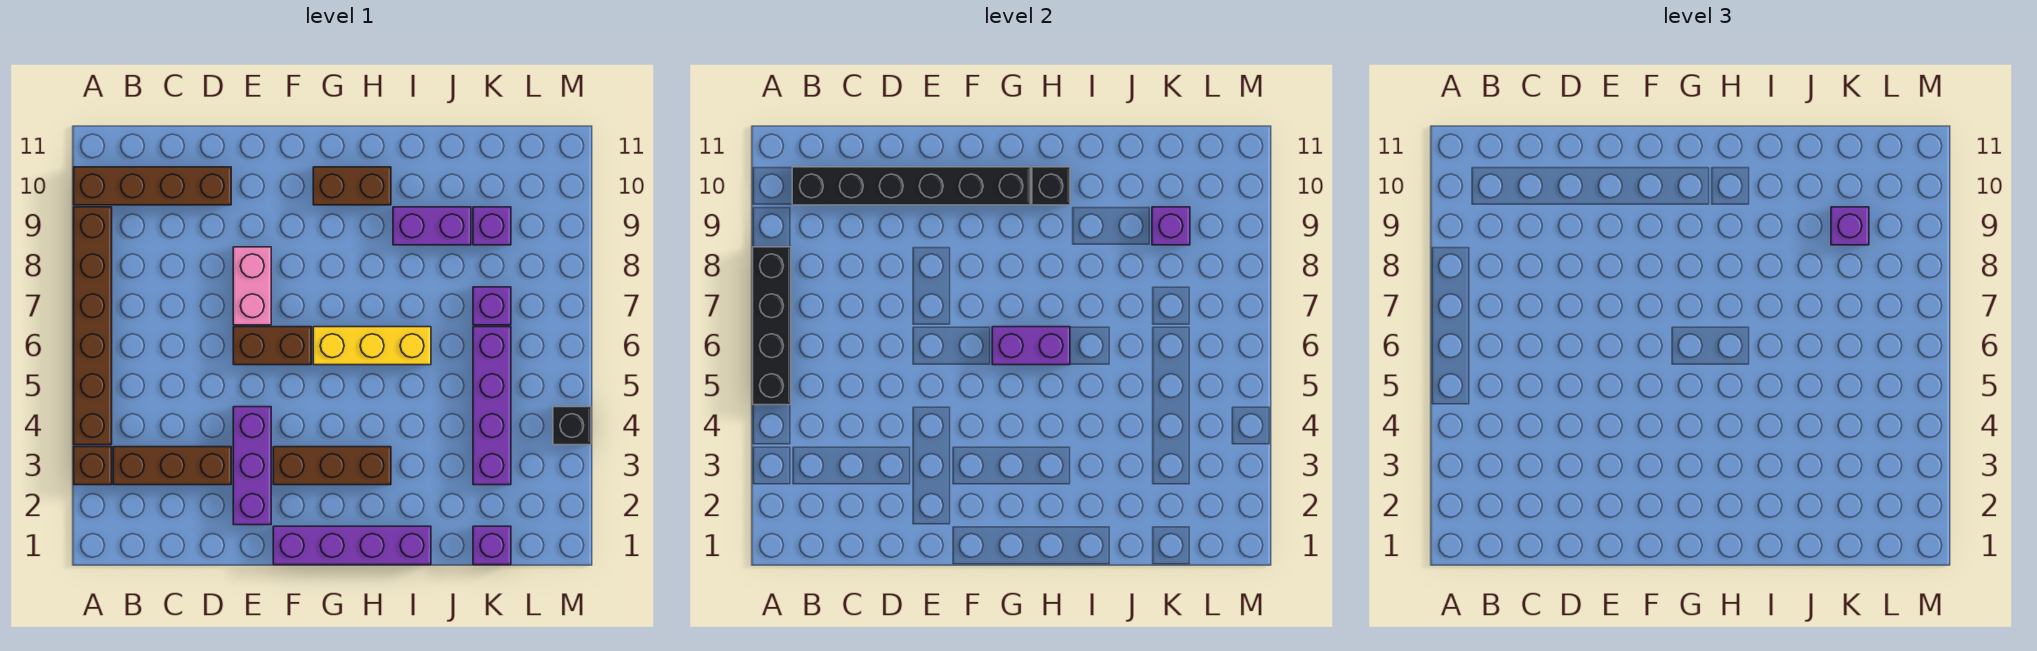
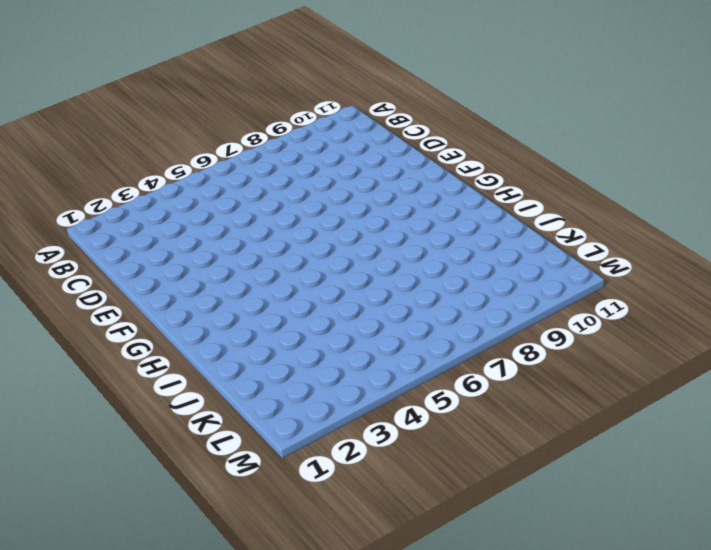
none -> brown brick A3 level 1
none -> brown brick A4:A9 level 1
none -> brown brick A10:D10 level 1

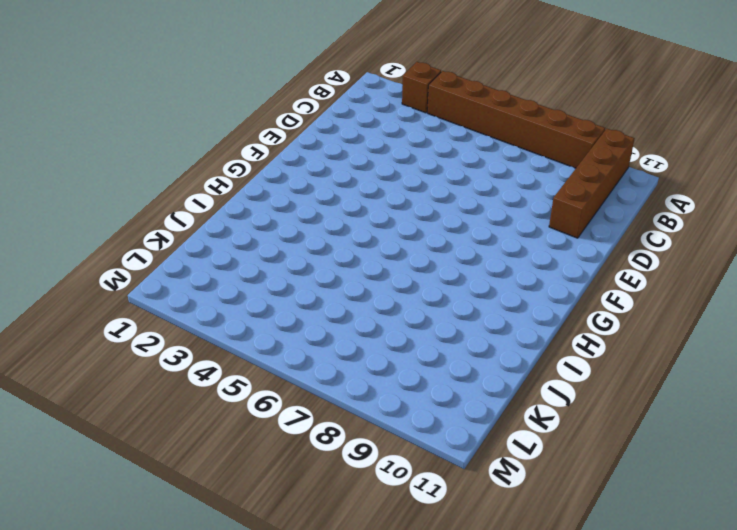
none -> brown brick B3:D3 level 1
none -> purple brick E2:E4 level 1
none -> brown brick E6:F6 level 1

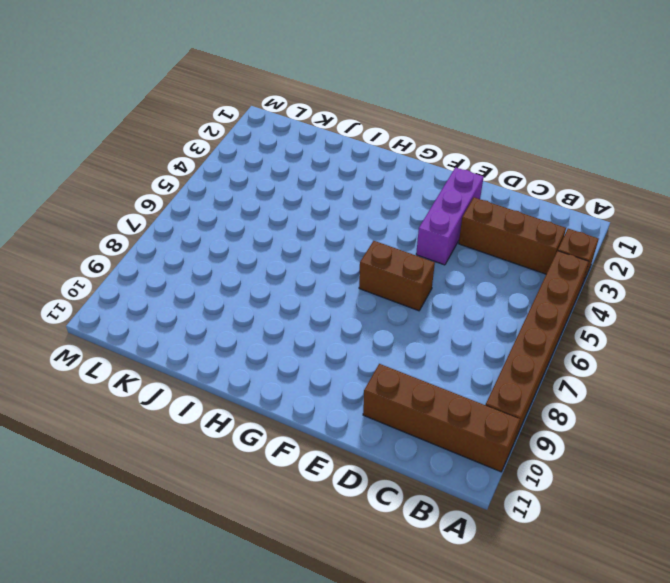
none -> pink brick E7:E8 level 1
none -> purple brick F1:I1 level 1
none -> brown brick F3:H3 level 1

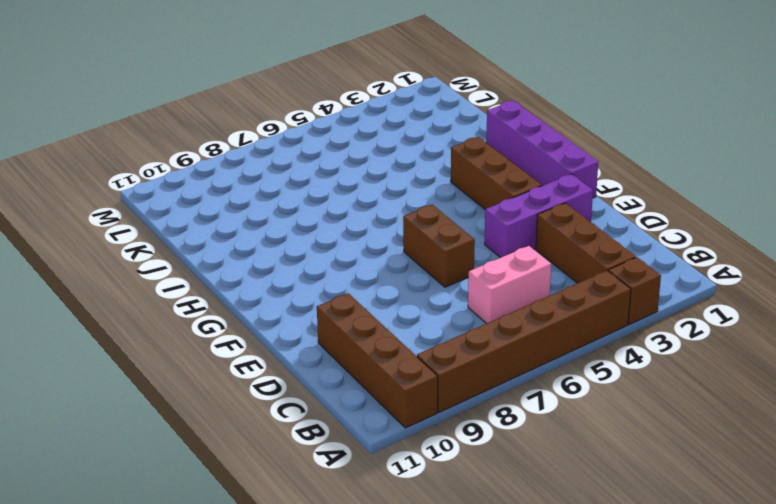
pink brick C5:C6 level 1 -> pink brick E7:E8 level 1
none -> yellow brick G6:I6 level 1
none -> brown brick G10:H10 level 1
none -> purple brick I9:J9 level 1

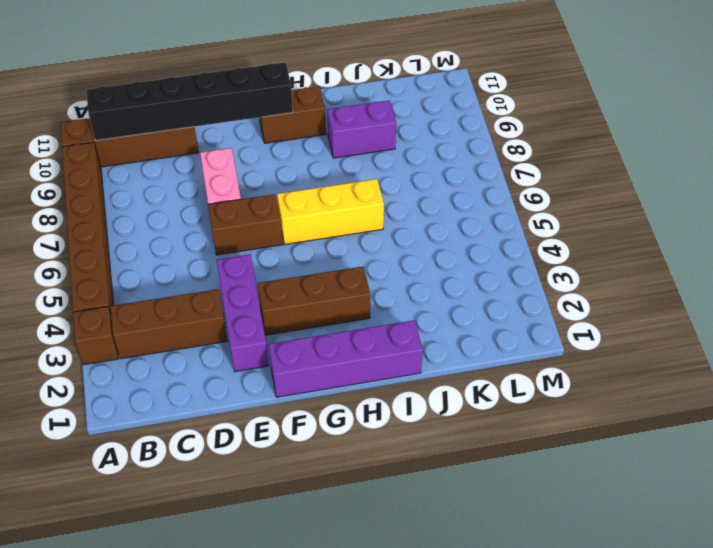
none -> purple brick K1 level 1
none -> purple brick K3:K6 level 1
none -> purple brick K7 level 1

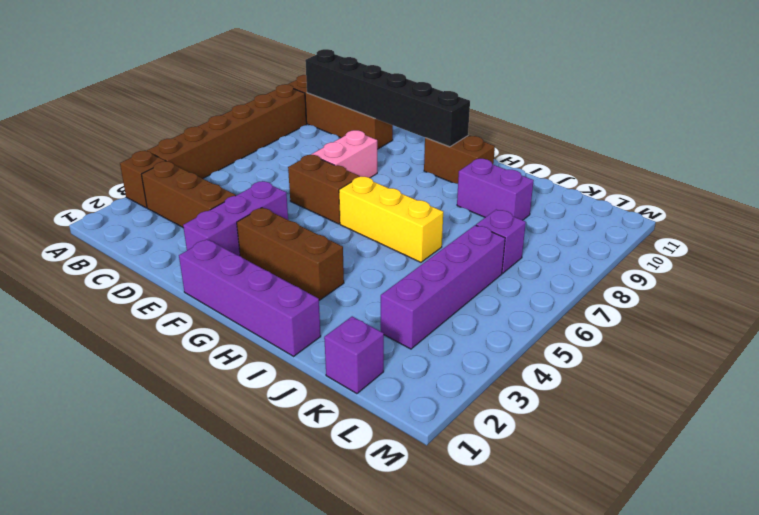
none -> purple brick K9 level 1
none -> black brick M4 level 1
none -> black brick A5:A8 level 2

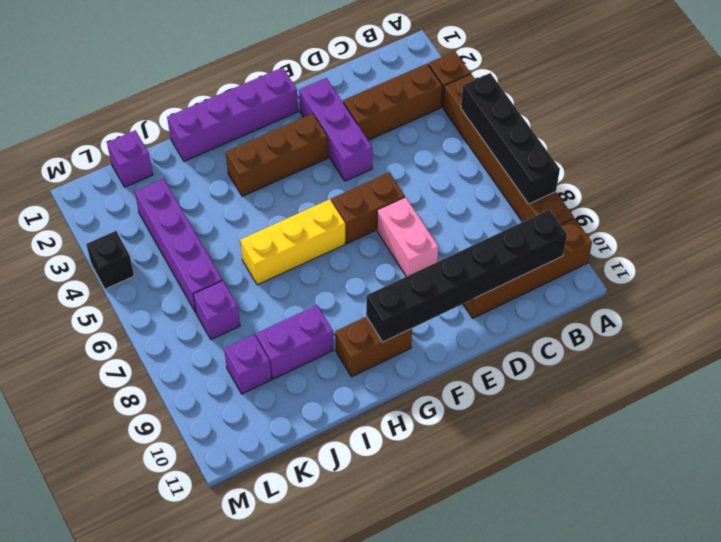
none -> purple brick G6:H6 level 2
none -> black brick H10 level 2
none -> purple brick K9 level 2

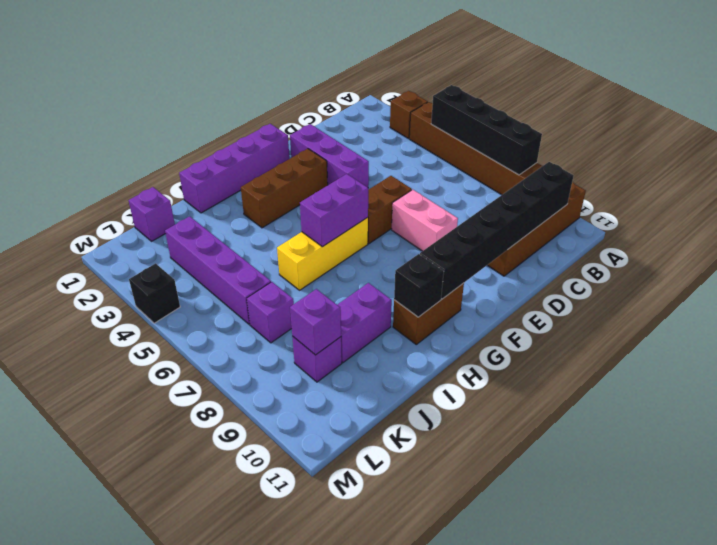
none -> brown brick B3:D3 level 1
none -> purple brick K9 level 3

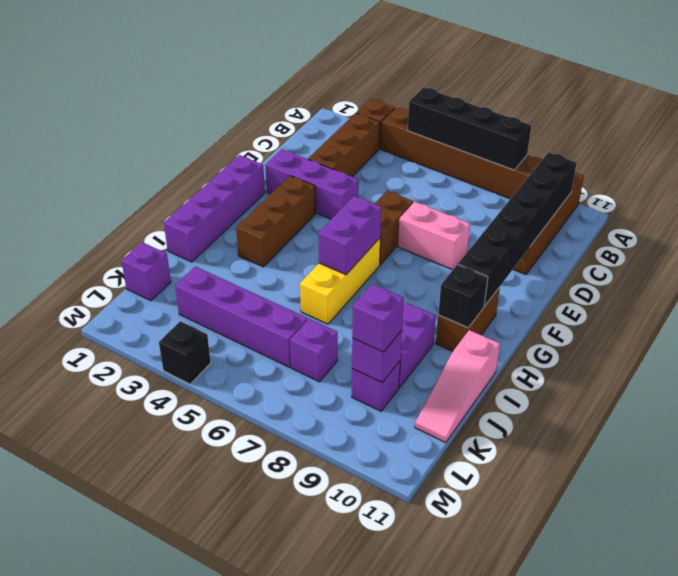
pink slope I11:K11 level 1 top I -> none

